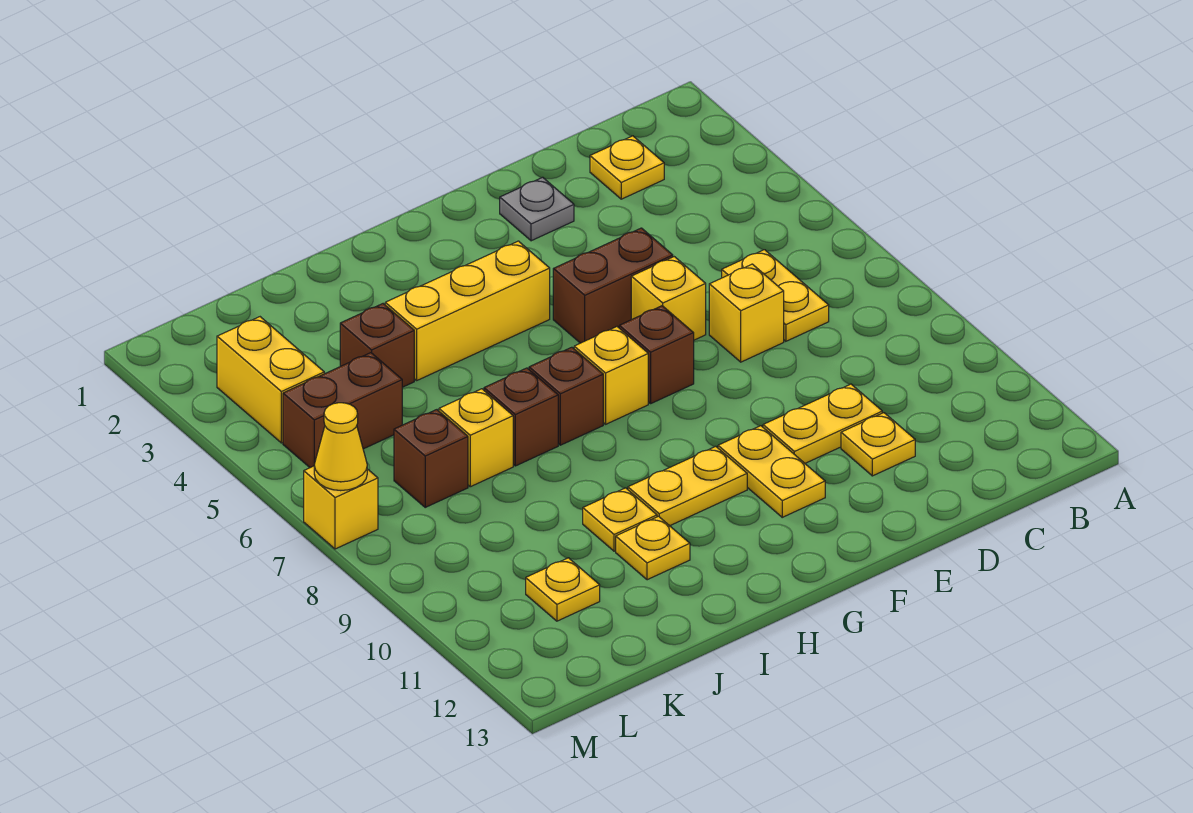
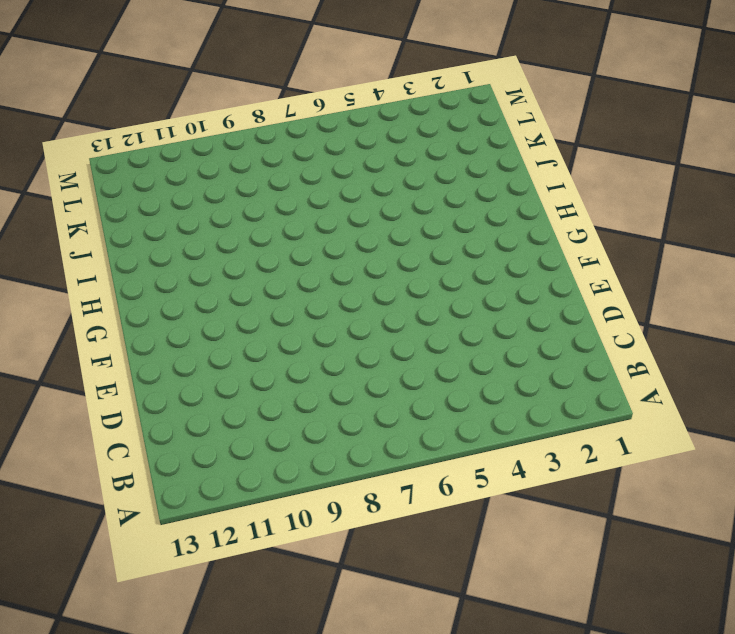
none -> yellow plate C2 level 1
none -> yellow plate C6:C7 level 1
none -> yellow brick D7 level 1

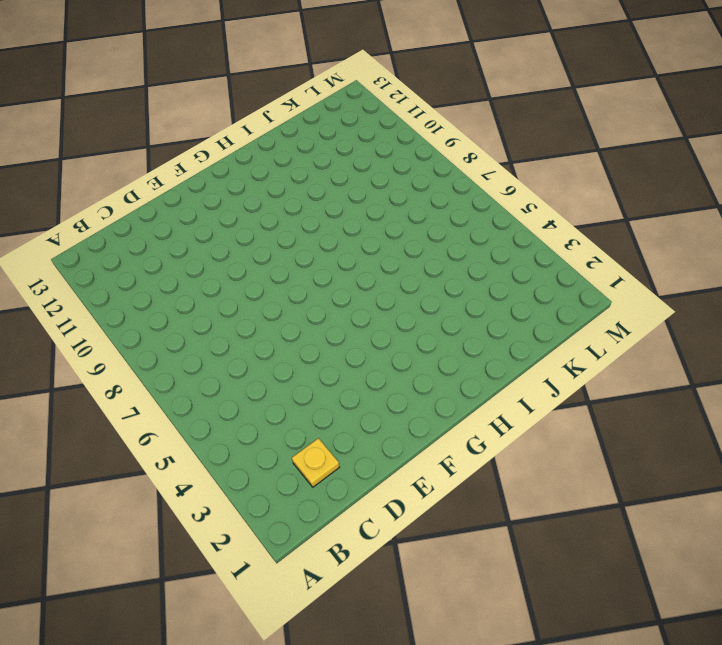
none -> yellow plate C6:C7 level 1
none -> yellow brick D7 level 1
none -> yellow plate D10:E10 level 1

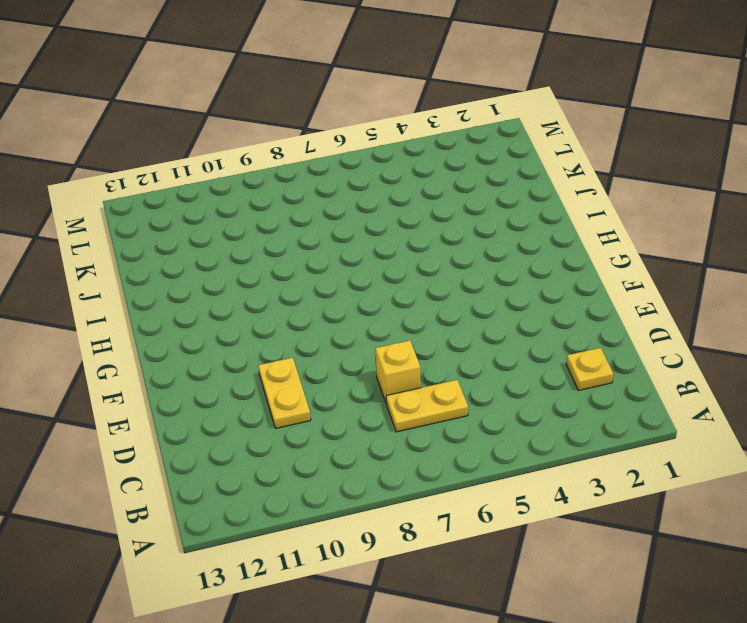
none -> yellow plate D11 level 1
none -> grey plate E2 level 1
none -> brown brick E5:F5 level 1

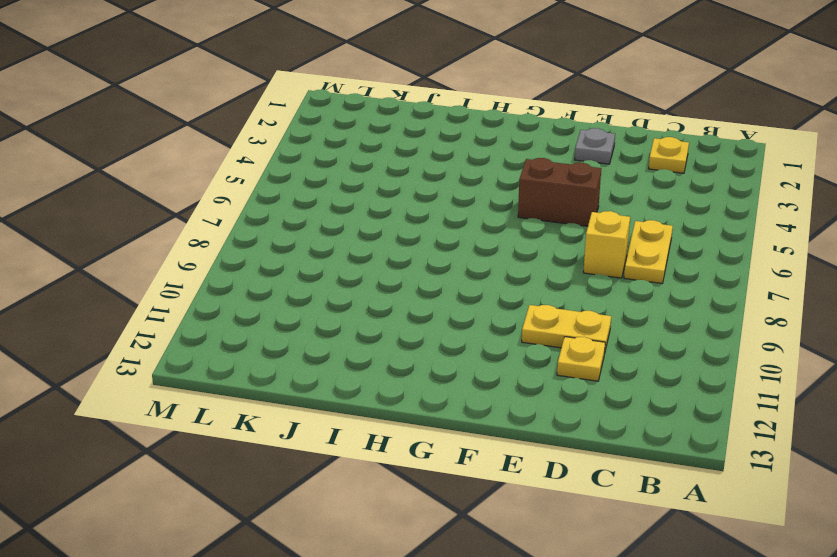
none -> yellow brick E6 level 1
none -> brown brick F7 level 1
none -> yellow plate F10:F11 level 1

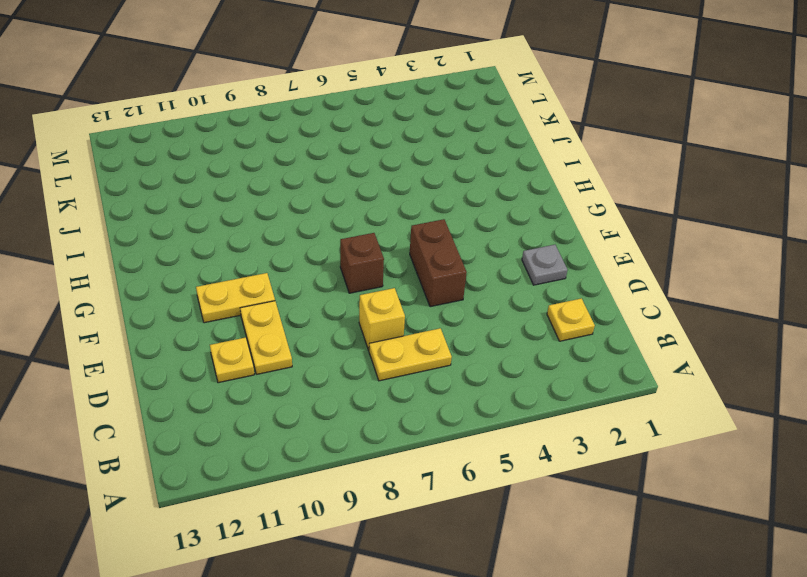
none -> yellow brick E6 level 1
none -> yellow brick G4:I4 level 1
none -> yellow brick G7 level 1

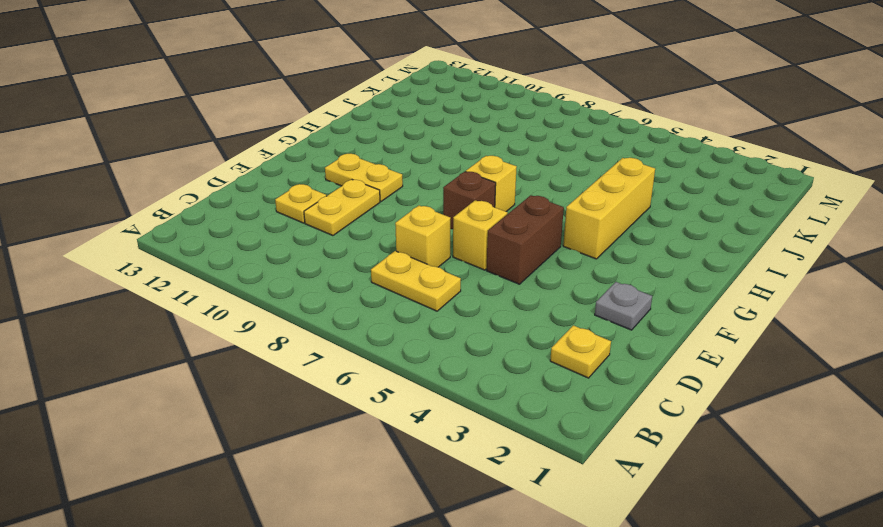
none -> yellow plate G10:H10 level 1
none -> brown brick H7 level 1
none -> brown brick I7 level 1

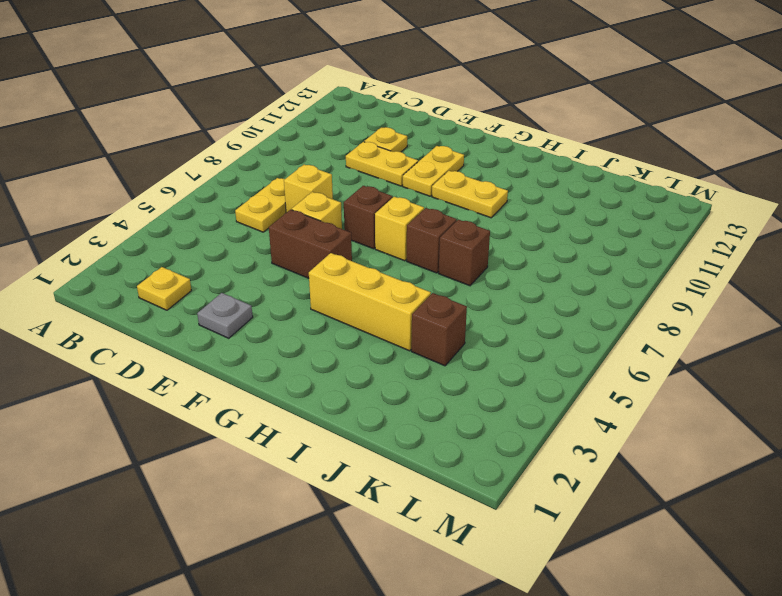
none -> yellow plate I10 level 1
none -> yellow plate I11 level 1
none -> yellow brick J7 level 1

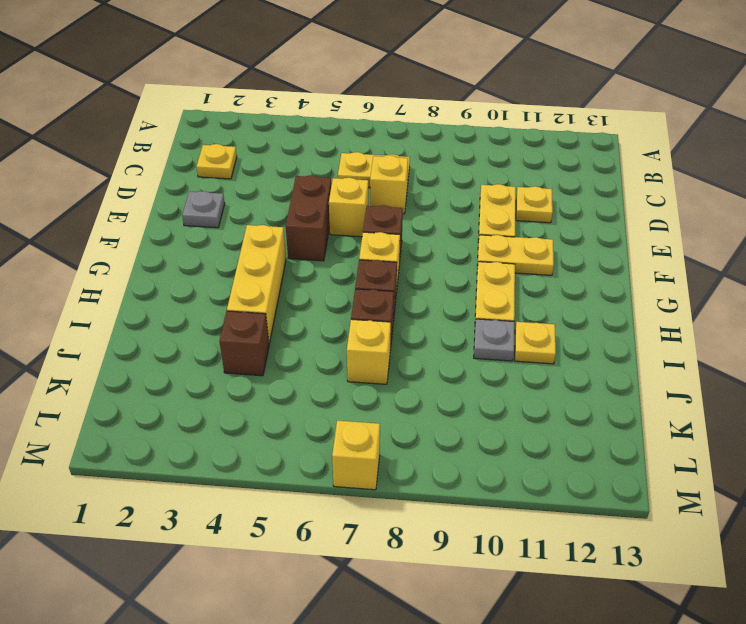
grey plate I10 level 1 -> yellow plate I10 level 1
none -> brown brick K5:L5 level 1
none -> brown brick K7 level 1
none -> yellow plate K11 level 1

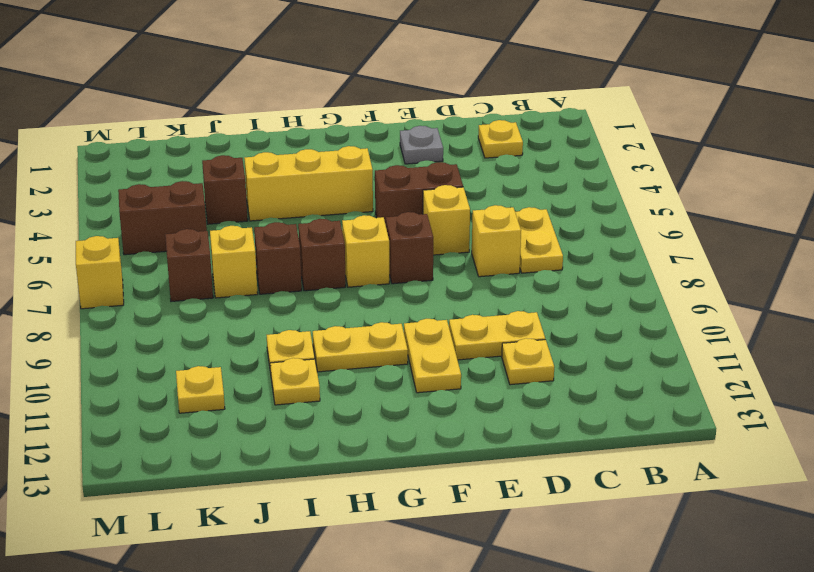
none -> yellow brick L3:L4 level 1
none -> yellow cone M7 level 2

